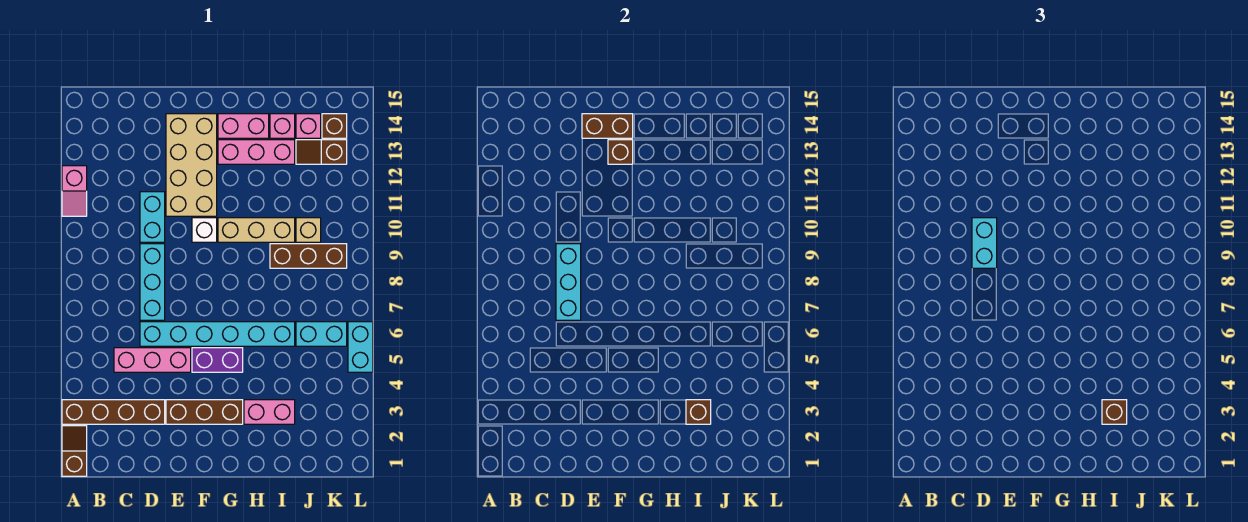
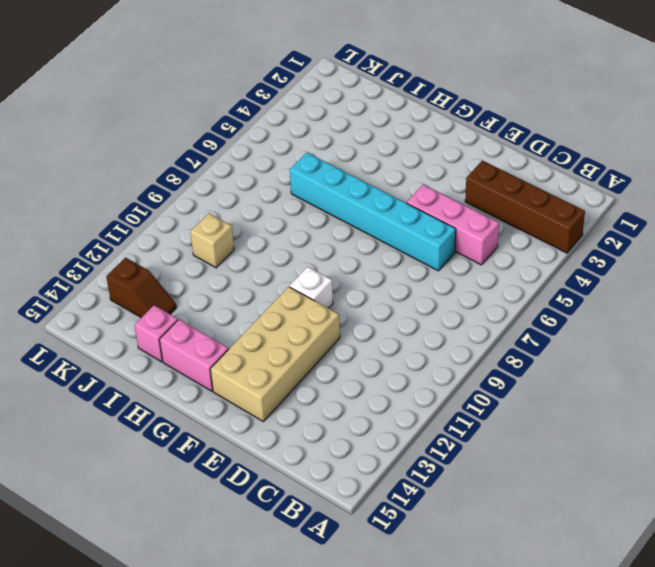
none -> brown slope A1:A2 level 1 top 1
none -> pink slope A11:A12 level 1 top 12
none -> cyan brick D7:D9 level 1

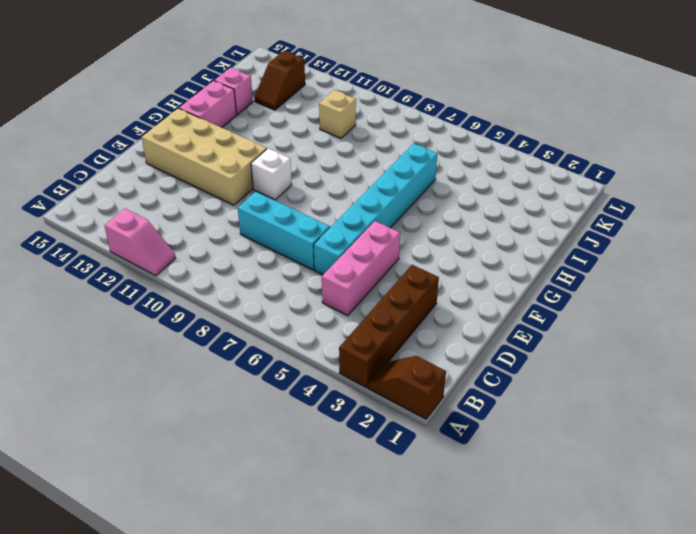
none -> cyan brick D10:D11 level 1
none -> brown brick E3:G3 level 1
none -> purple brick F5:G5 level 1

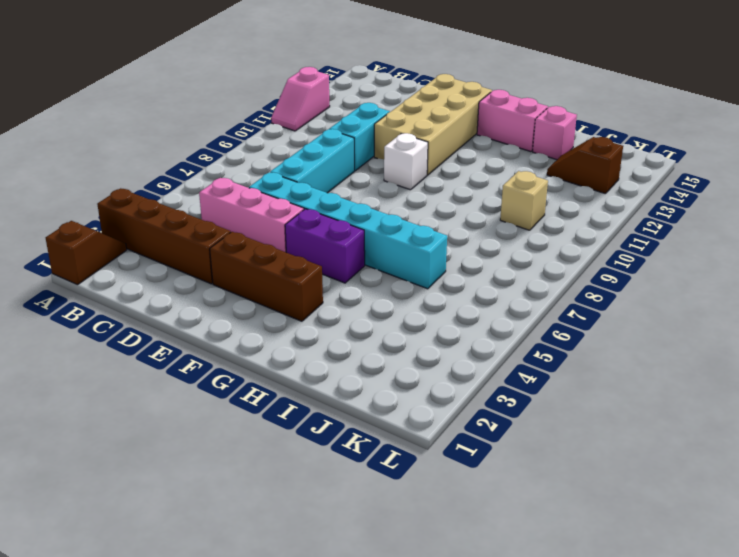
none -> tan brick G10:I10 level 1
none -> pink brick G13:I13 level 1
none -> pink brick H3:I3 level 1

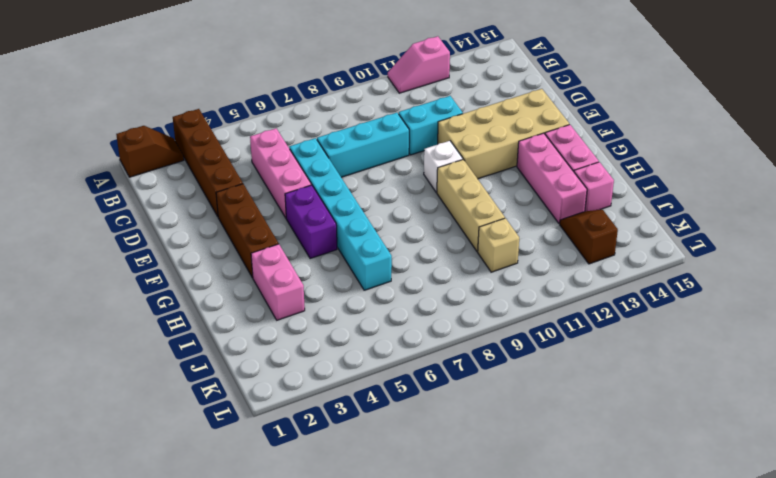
none -> brown brick I9:K9 level 1
none -> cyan brick J6:K6 level 1
none -> pink brick J14 level 1

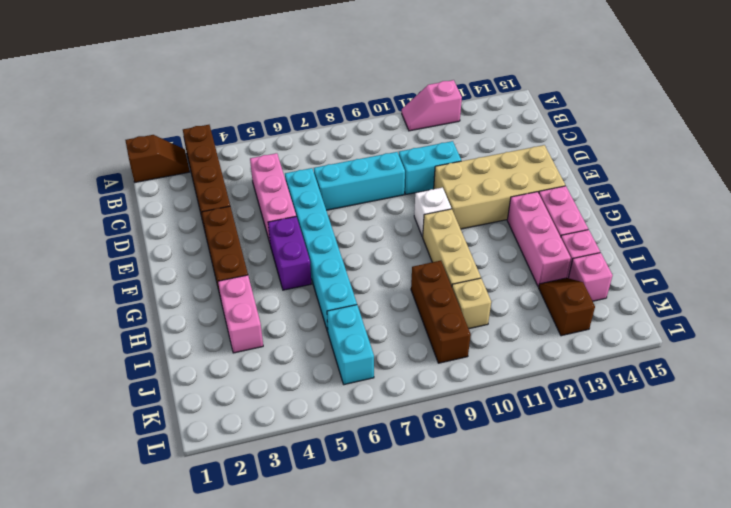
none -> brown brick K14 level 1
none -> cyan brick L5:L6 level 1
none -> cyan brick D7:D9 level 2

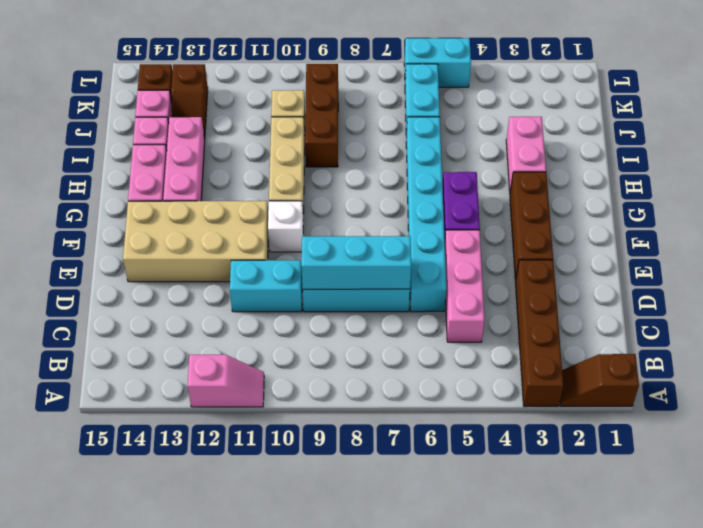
none -> brown brick E14:F14 level 2
none -> brown brick F13 level 2
none -> brown brick I3 level 2

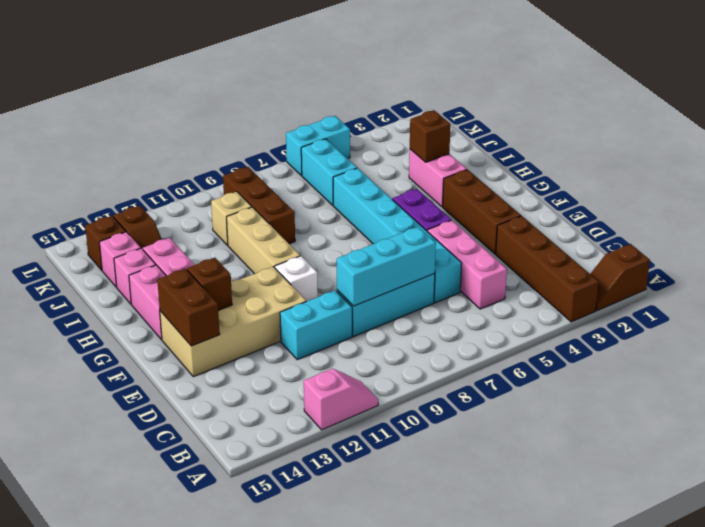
none -> cyan brick D9:D10 level 3
none -> brown brick I3 level 3

